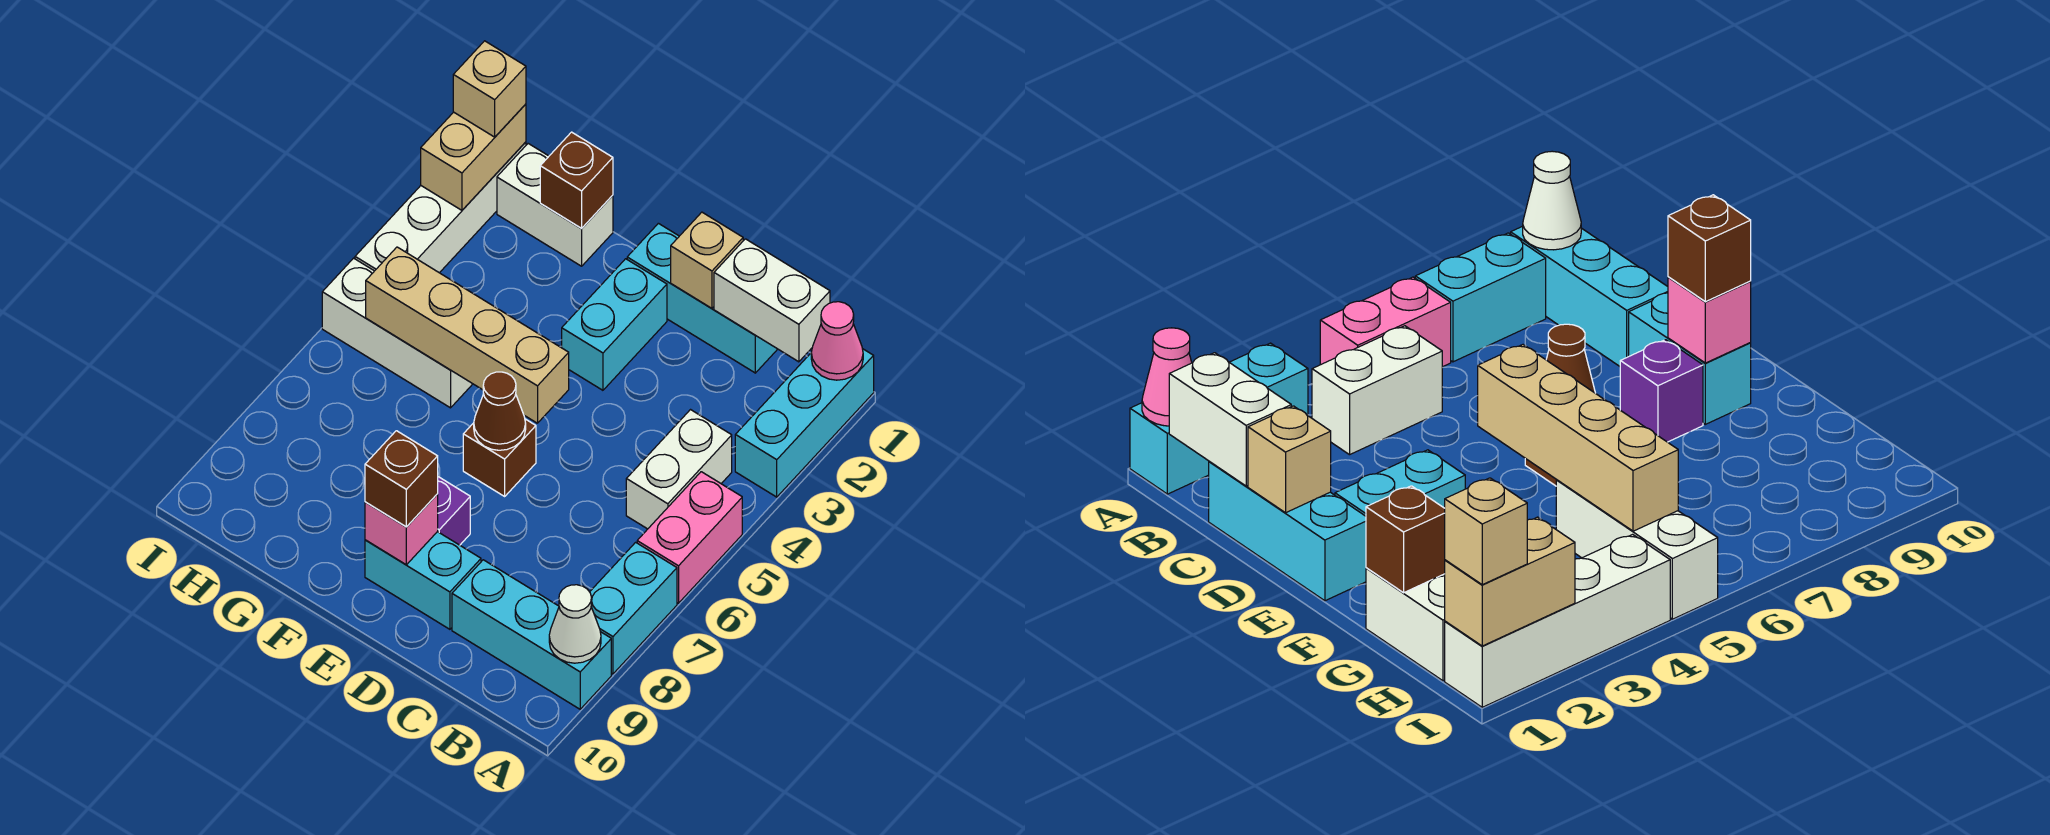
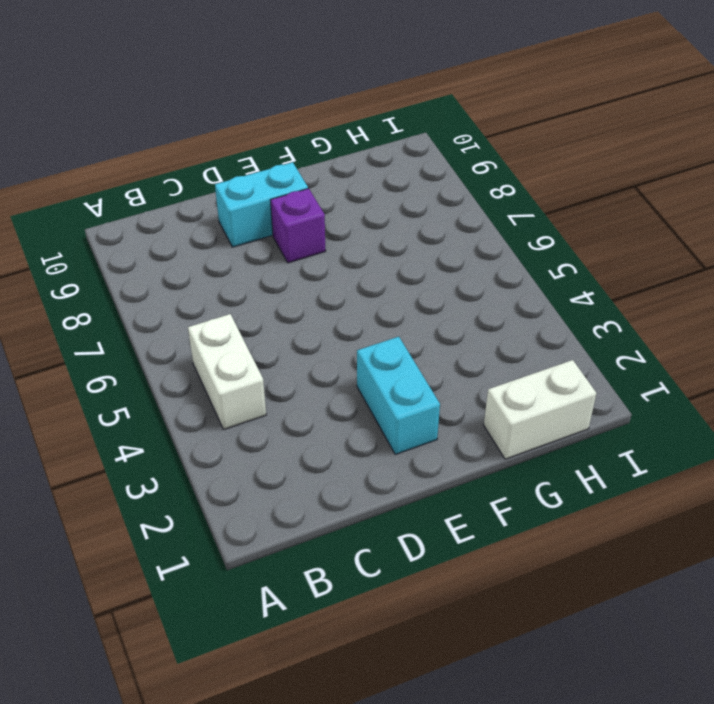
none -> cyan brick A1:A3 level 1
none -> pink brick A5:A6 level 1
none -> cyan brick A7:A8 level 1

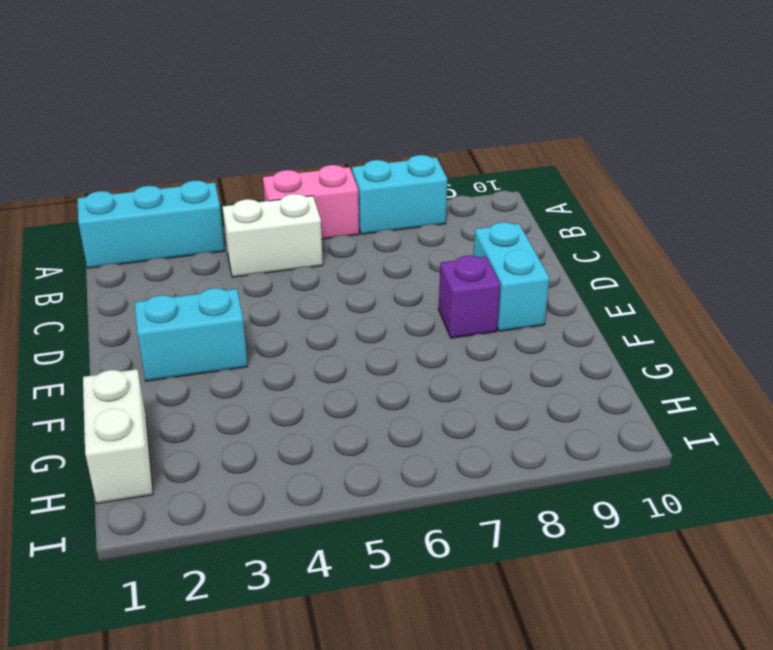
none -> cyan brick A9:C9 level 1
none -> cyan brick C1:E1 level 1
none -> brown brick E6 level 1

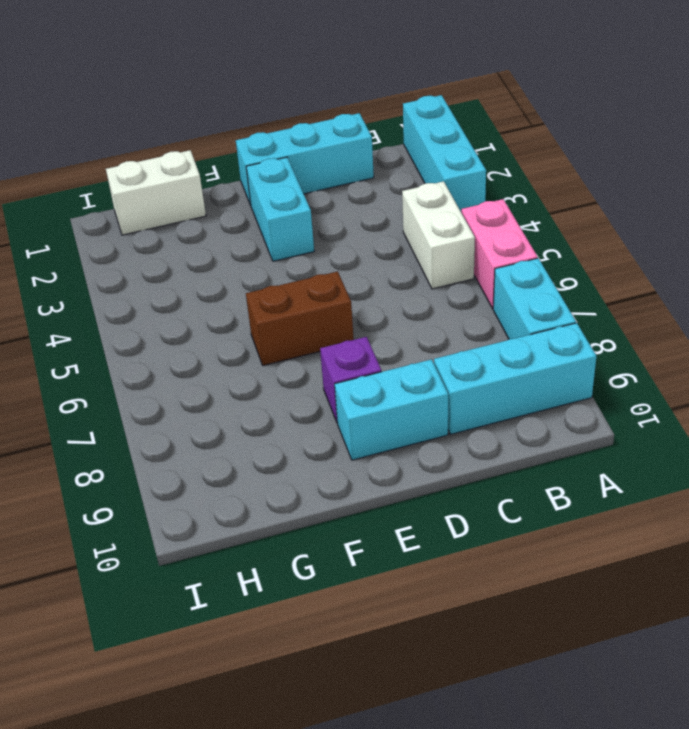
brown brick E6:F6 level 1 -> brown brick E6 level 1
none -> white brick G5:I5 level 1
none -> white brick I1:I4 level 1
none -> pink cone A1 level 2

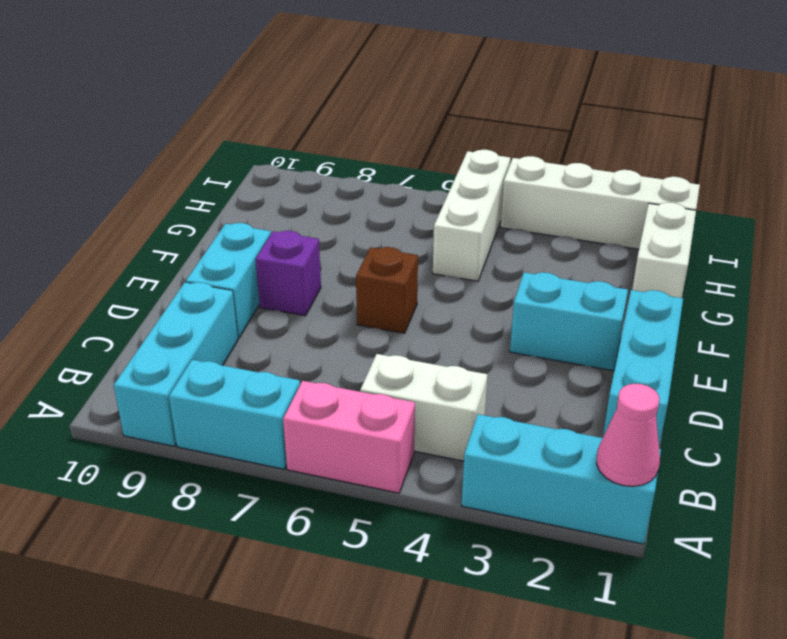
none -> white cone A9 level 2
none -> white brick B1:C1 level 2
none -> tan brick D1 level 2

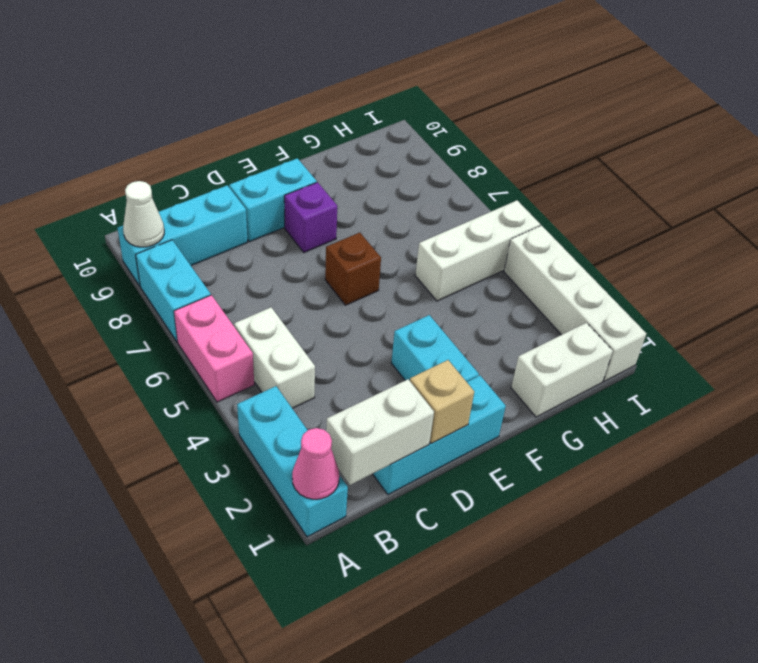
none -> tan brick E5:H5 level 2
none -> brown cone E6 level 2
none -> pink brick E9 level 2

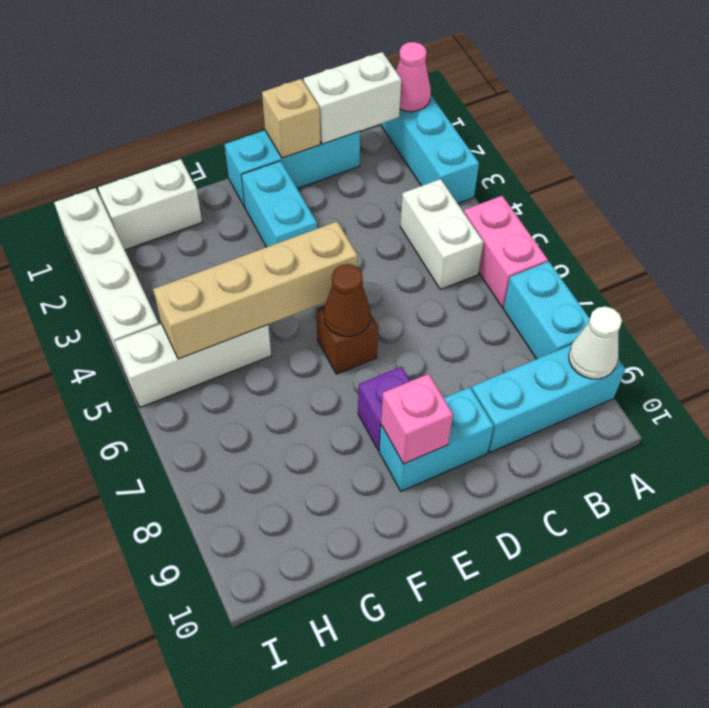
none -> brown brick G1 level 2
none -> tan brick I1:I2 level 2
none -> brown brick E9 level 3

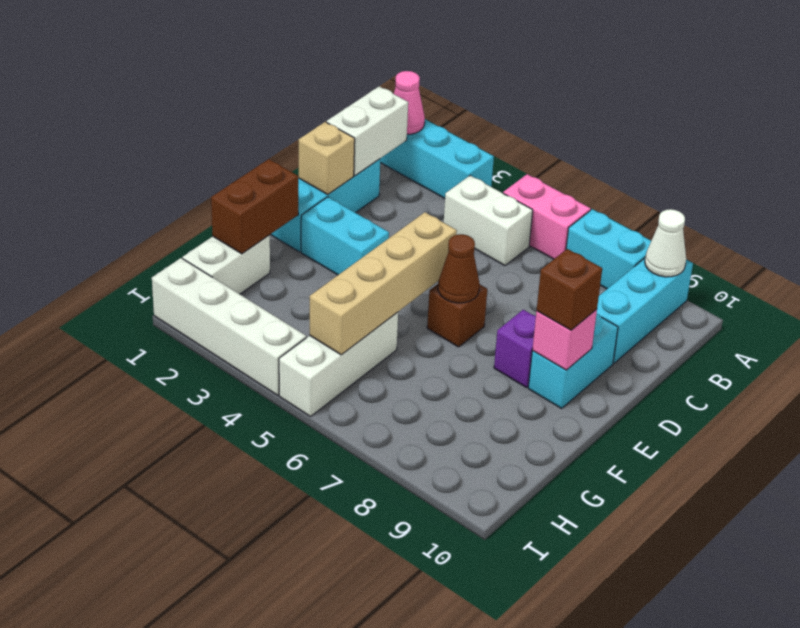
brown brick F1:G1 level 2 -> brown brick G1 level 2
none -> tan brick I1:I2 level 2
none -> tan brick I1 level 3

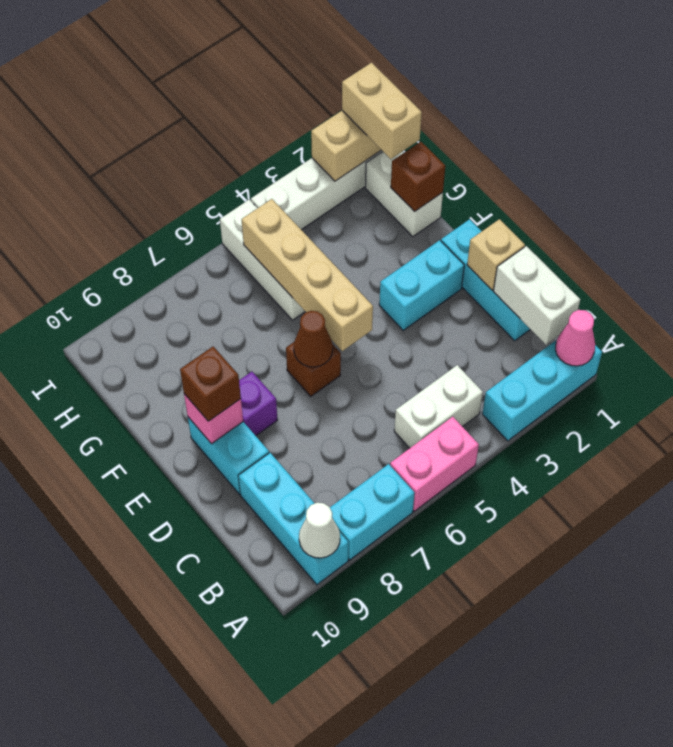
tan brick H1:I1 level 3 -> tan brick I1 level 3

